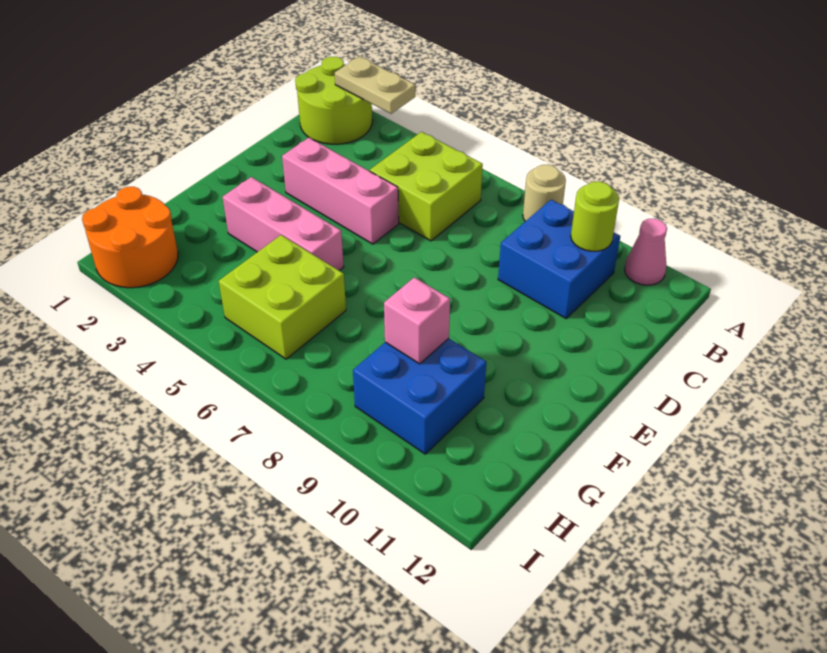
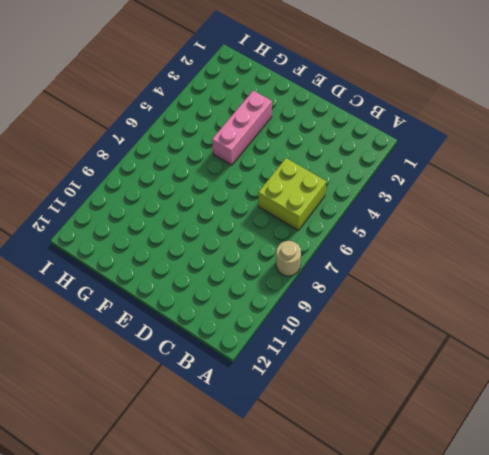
none -> lime round brick A1:B2 level 1
none -> pink cone A11 level 1
none -> blue brick B9:C10 level 1

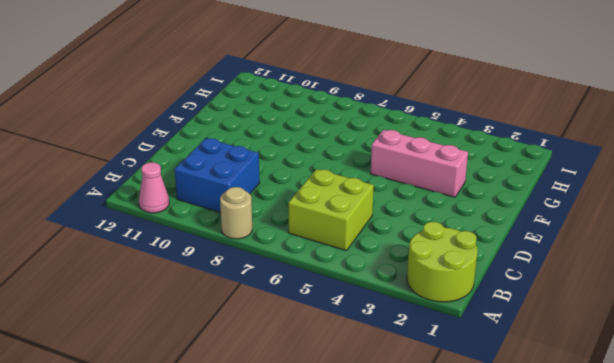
none -> pink brick D3:D5 level 1
none -> lime brick G5:H6 level 1
none -> blue brick G9:H10 level 1

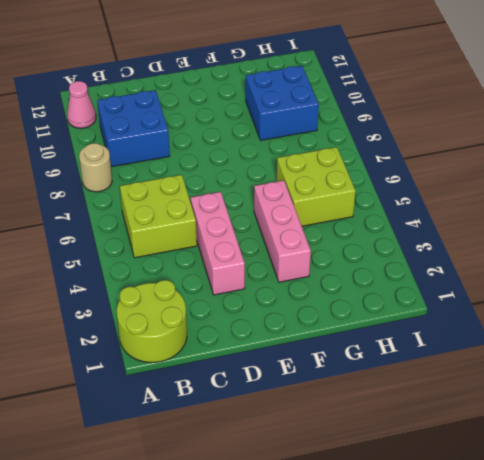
none -> orange round brick H1:I2 level 1
none -> tan plate A2:A3 level 2
none -> lime round brick B10 level 2

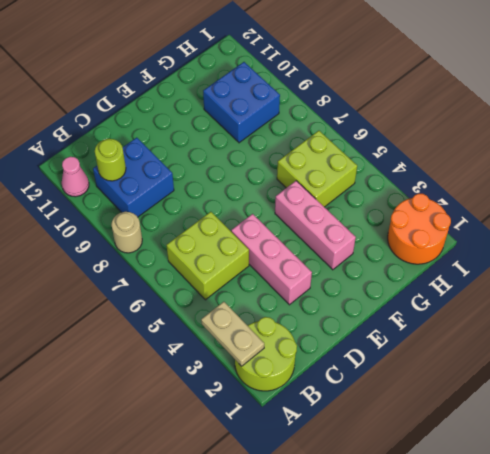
none -> pink brick G9 level 2

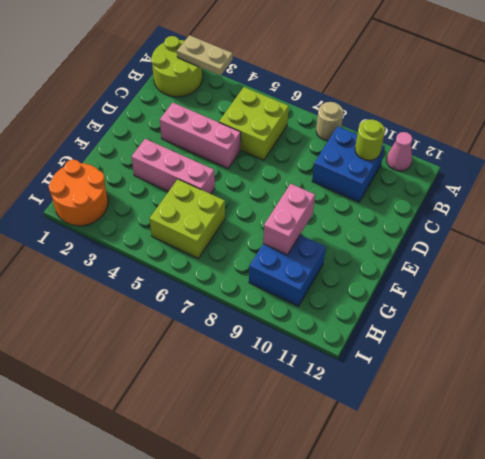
pink brick F9:G9 level 2 -> pink brick G9 level 2

